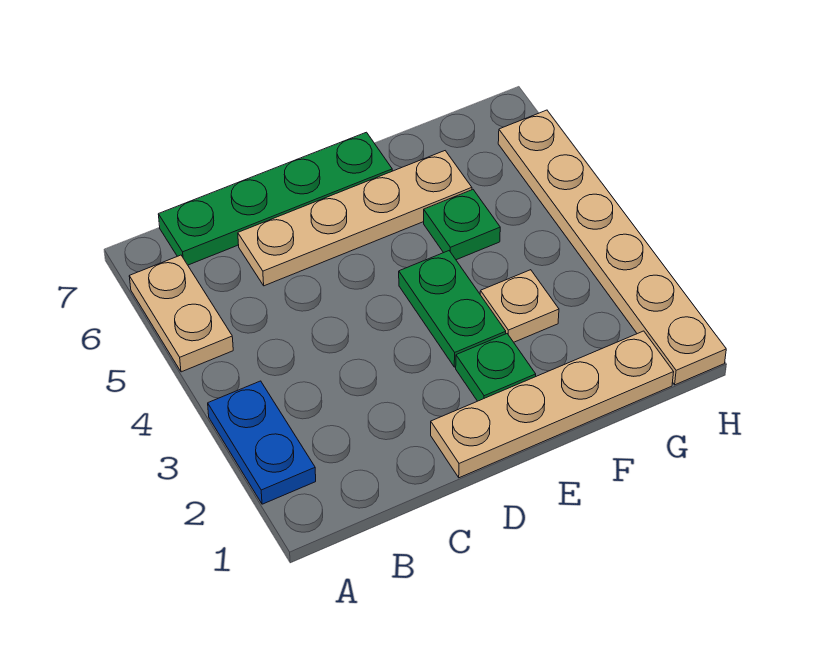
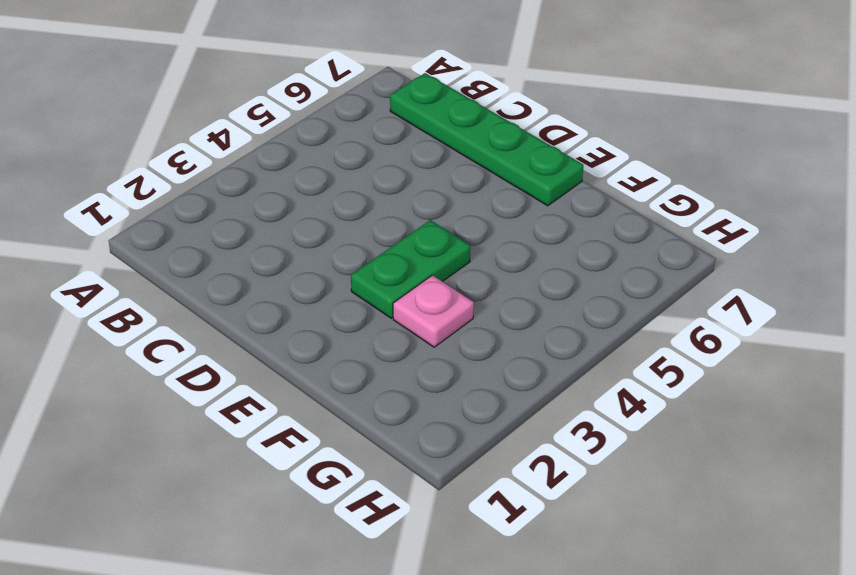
pink plate F3 level 1 -> tan plate F3 level 1
none -> blue plate A2:A3 level 1
none -> tan plate A5:A6 level 1

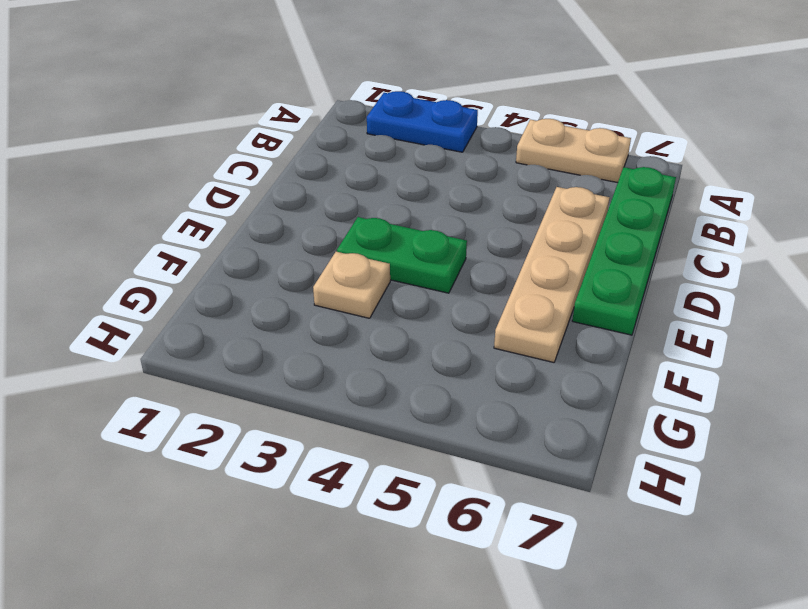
none -> tan plate D1:G1 level 1
none -> green plate E2 level 1

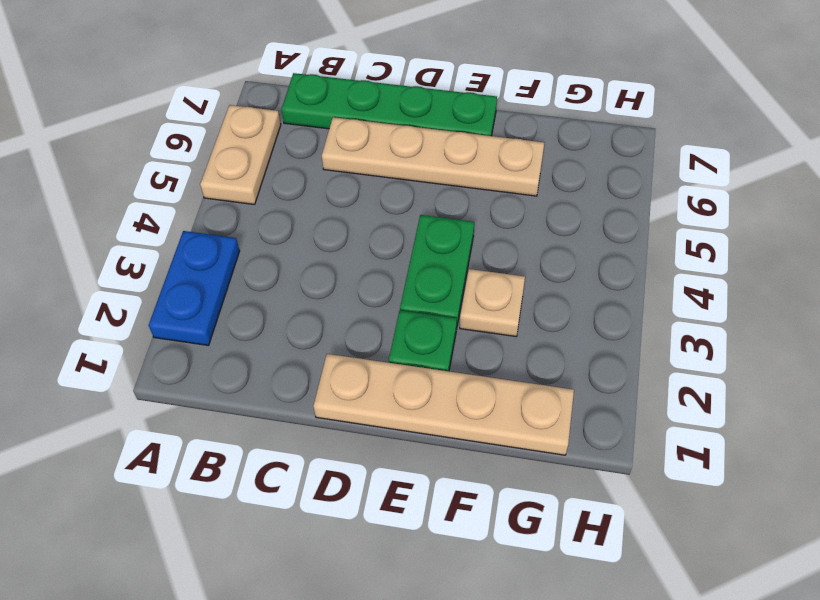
none -> green plate F5 level 1
none -> tan plate H1:H6 level 1

